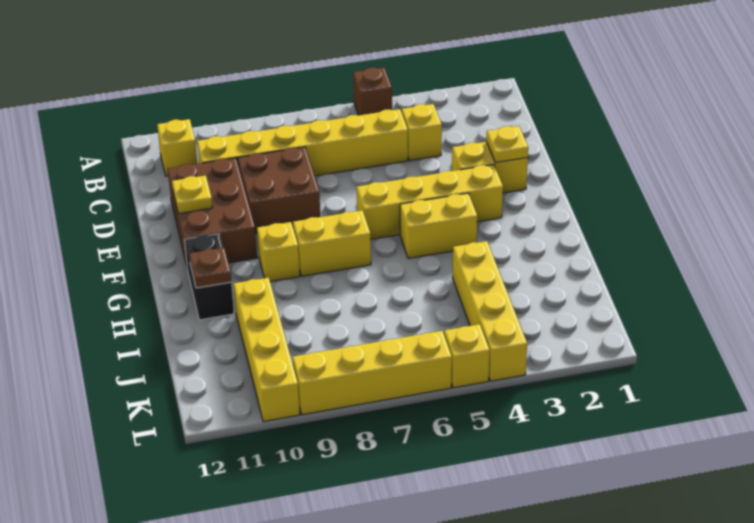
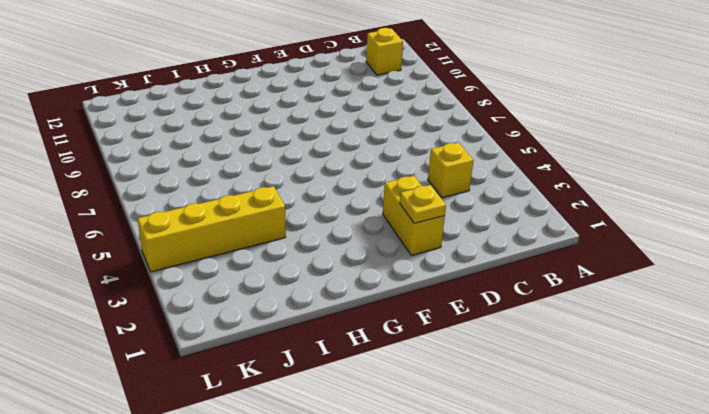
none -> brown brick A5 level 1
none -> yellow brick C5:C10 level 1
none -> brown brick D8:E9 level 1

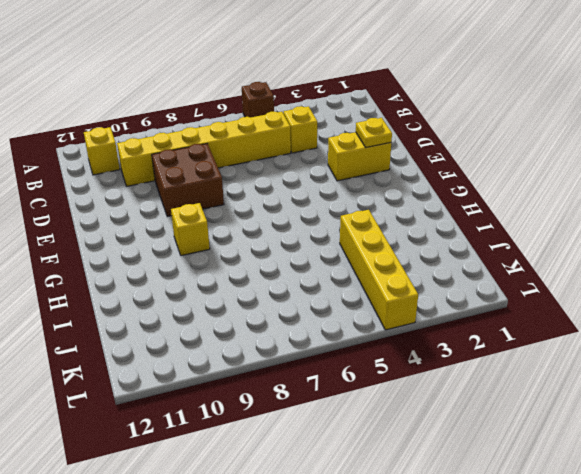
none -> brown brick D10:F11 level 1
none -> yellow brick F3:F6 level 1
none -> yellow brick G4:G5 level 1

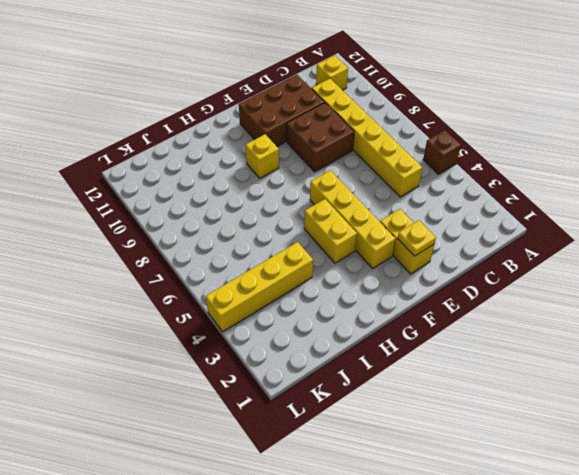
none -> yellow brick C4 level 1
none -> yellow brick G7:G8 level 1
none -> black brick G11:H11 level 1

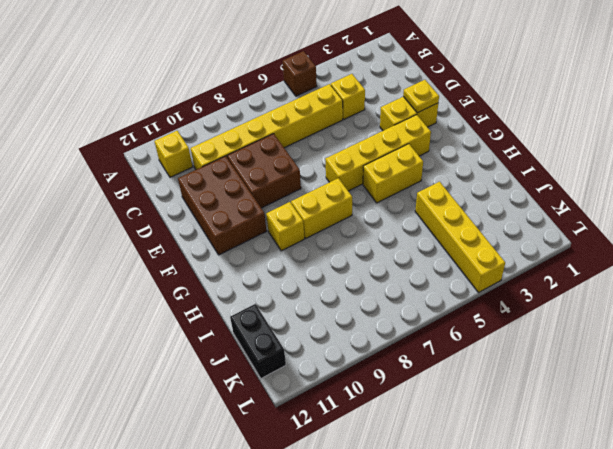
black brick J12:K12 level 1 -> black brick G11:H11 level 1
none -> yellow brick I10:L10 level 1
none -> yellow brick L5 level 1
none -> yellow brick L6:L9 level 1

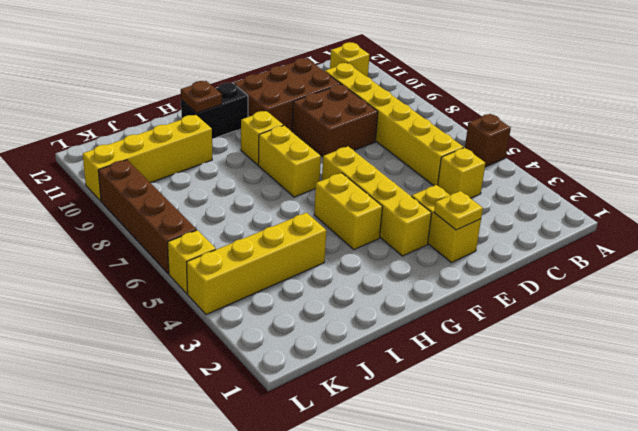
brown brick L6:L9 level 1 -> yellow brick L6:L9 level 1
none -> yellow plate E11 level 2

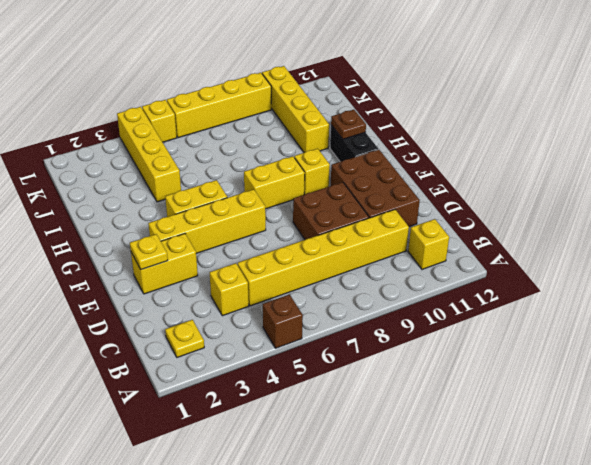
yellow plate B2 level 1 -> yellow plate E11 level 2

